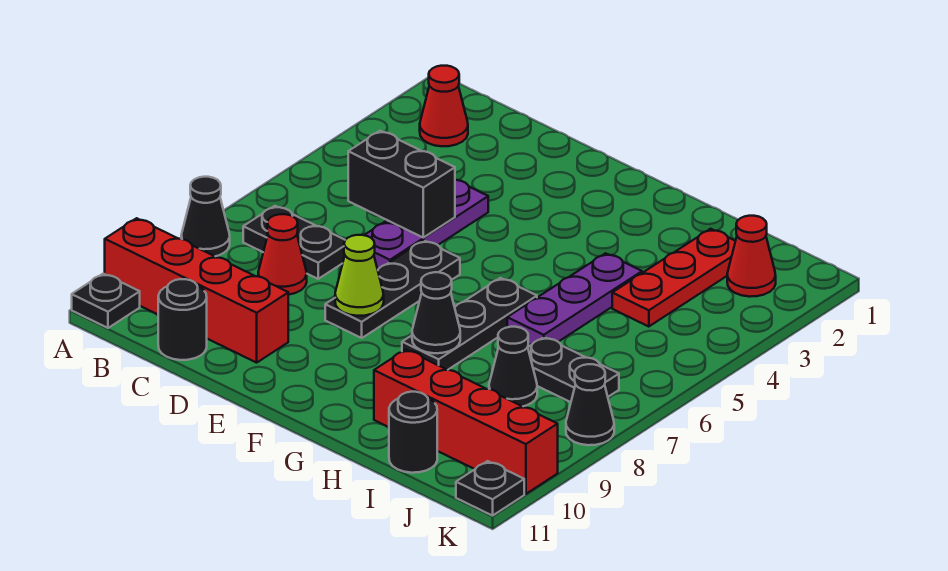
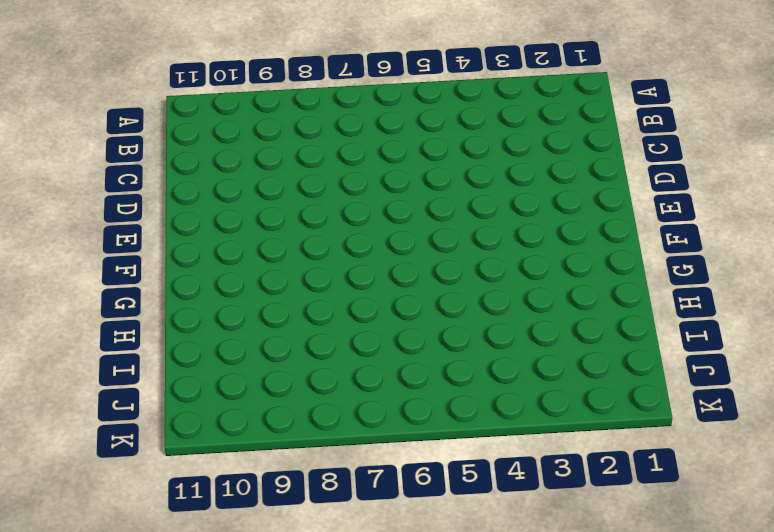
none -> black cone A8 level 1
none -> red brick A10:D10 level 1
none -> black plate A11 level 1

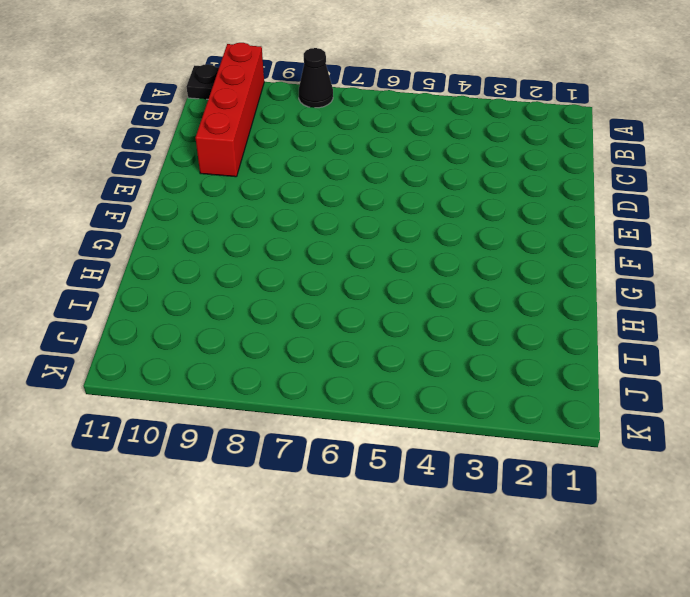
none -> red cone B2 level 1
none -> black plate B7:C7 level 1
none -> red cone C8 level 1

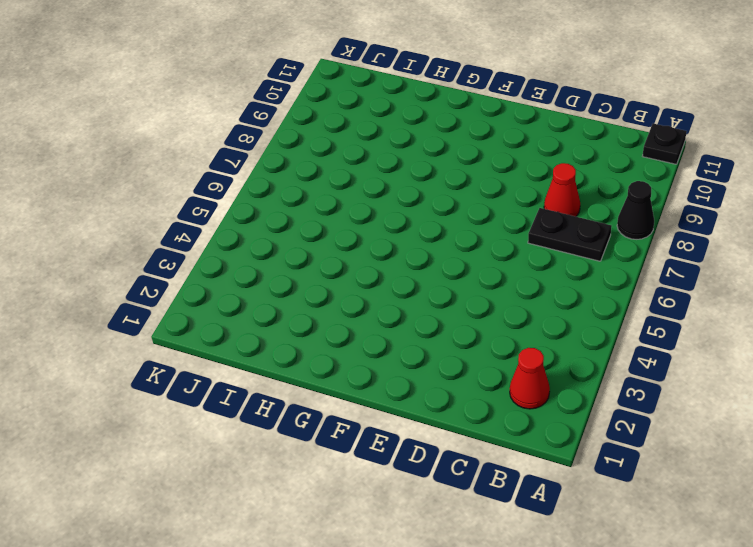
none -> red brick A10:D10 level 1
none -> black round brick C11 level 1
none -> purple plate D4:D6 level 1

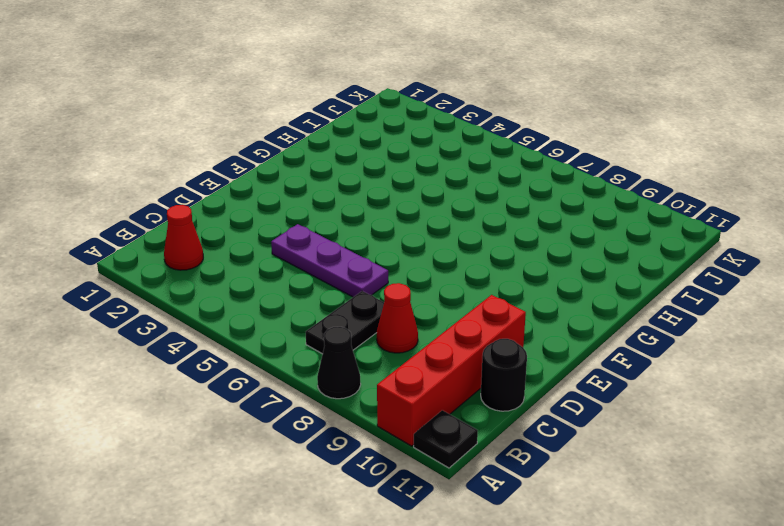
none -> black plate E6:E8 level 1
none -> black plate G6:G8 level 1
none -> purple plate H4:H6 level 1

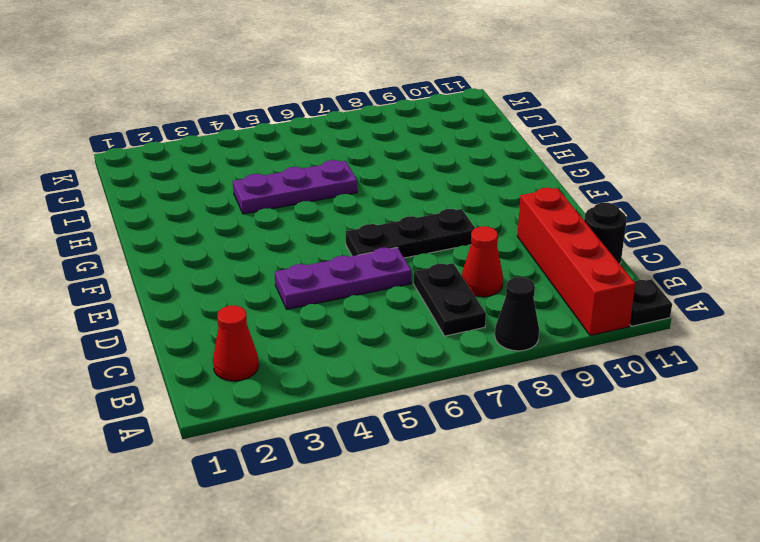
none -> black plate G6:G8 level 1
none -> red brick H10:K10 level 1
none -> red plate I2:I4 level 1

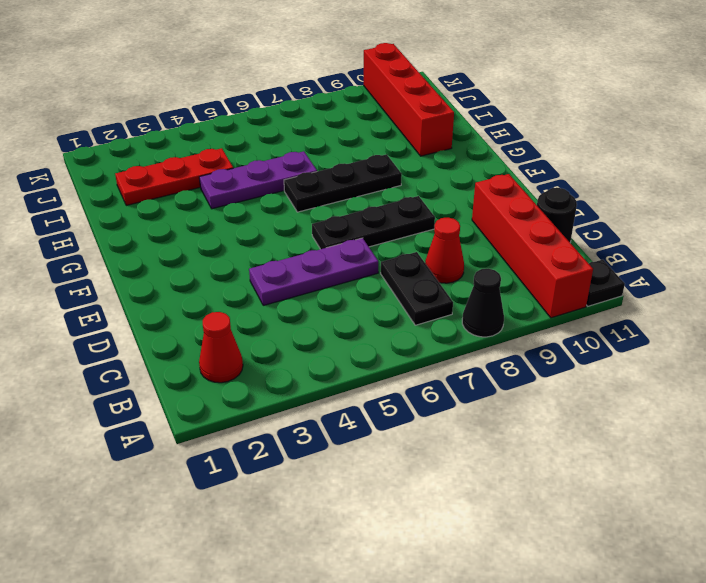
none -> black plate I7:J7 level 1
none -> black cone I8 level 1
none -> black round brick I11 level 1

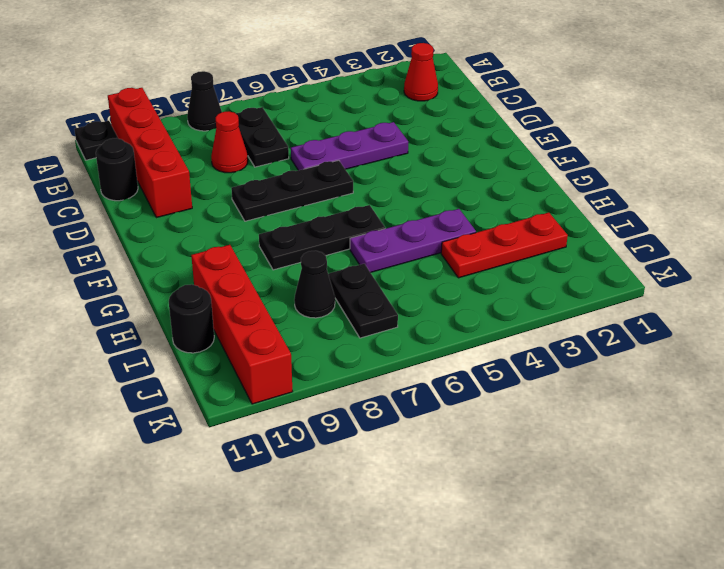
none -> red cone J2 level 1
none -> black cone K8 level 1
none -> black plate K11 level 1

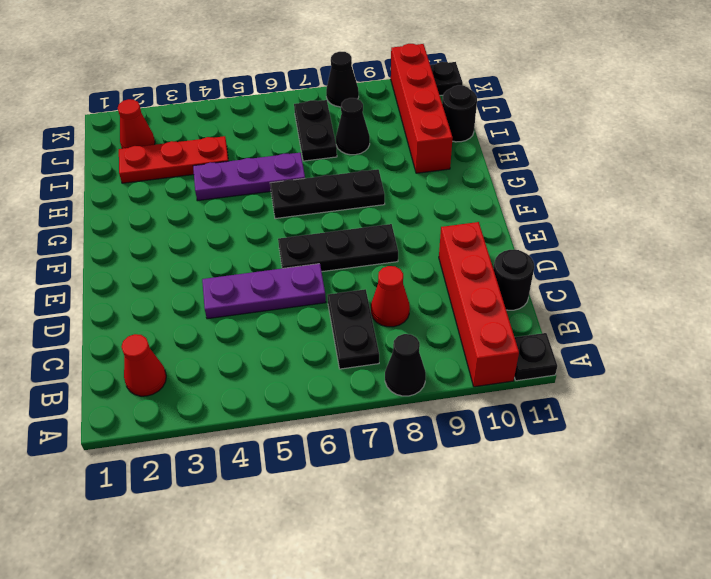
none -> black brick C5:D5 level 2
none -> lime cone E8 level 2
none -> black cone G8 level 2

